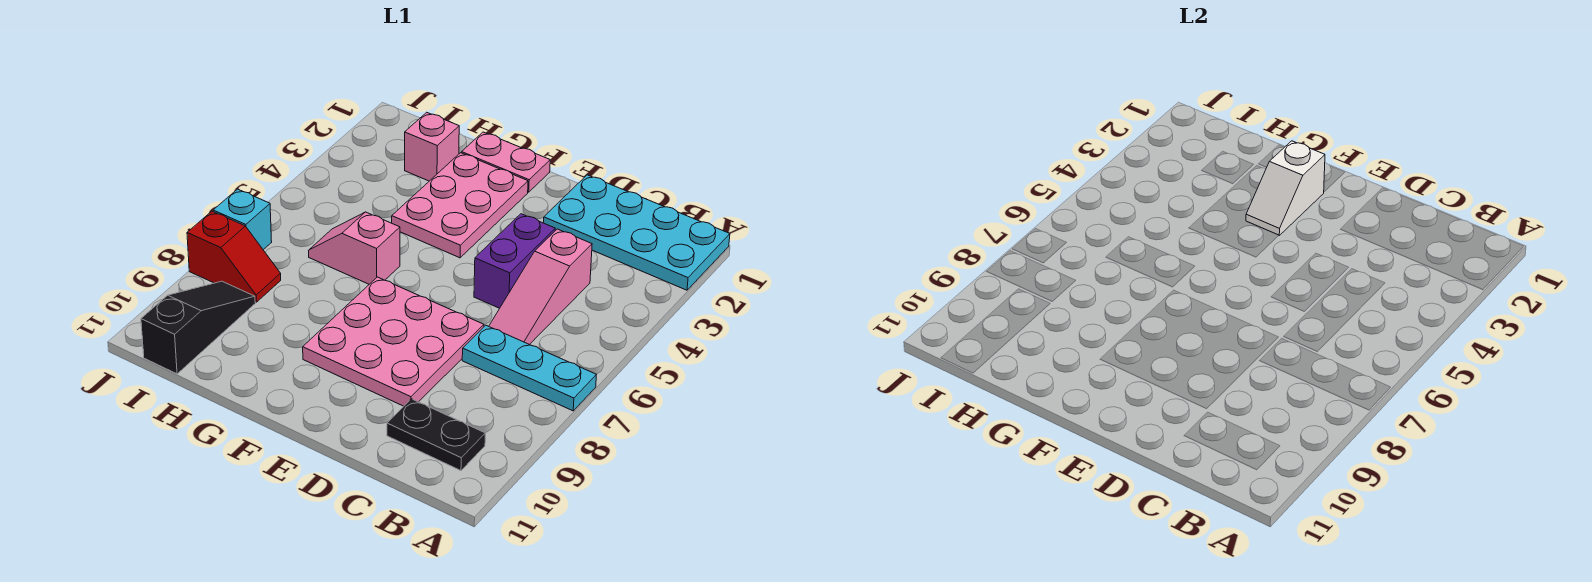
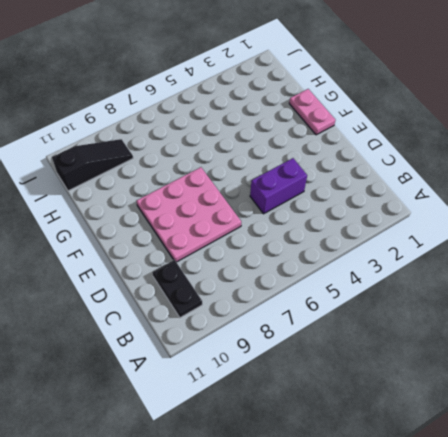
none -> cyan plate A1:D2 level 1
none -> cyan plate A7:C7 level 1
none -> pink slope C4:C6 level 1 top 4

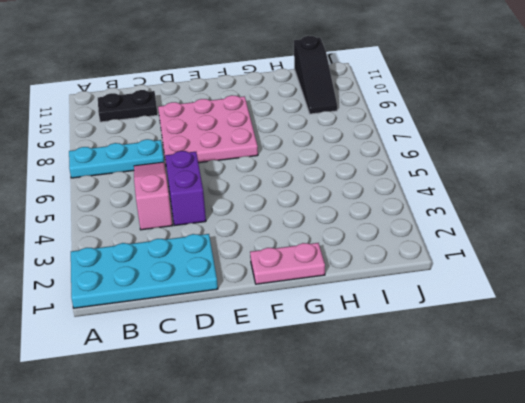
none -> pink plate F2:G4 level 1
none -> pink slope G6:H6 level 1 top G
none -> pink brick H2 level 1

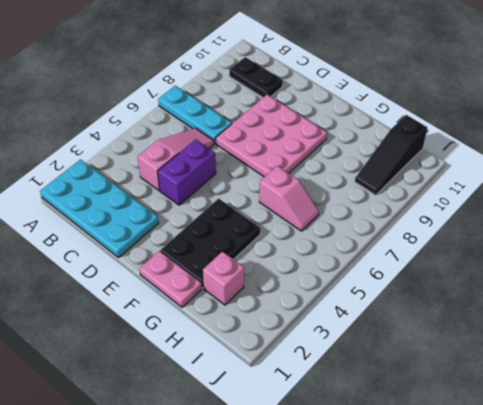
black plate F2:G4 level 1 -> pink plate F2:G4 level 1
none -> red slope I8:J8 level 1 top J
none -> cyan brick J7 level 1
none -> white slope F2:F3 level 2 top 2

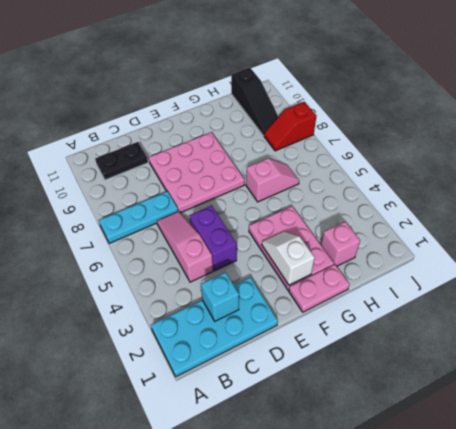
cyan brick C2 level 2 -> cyan brick J7 level 1

